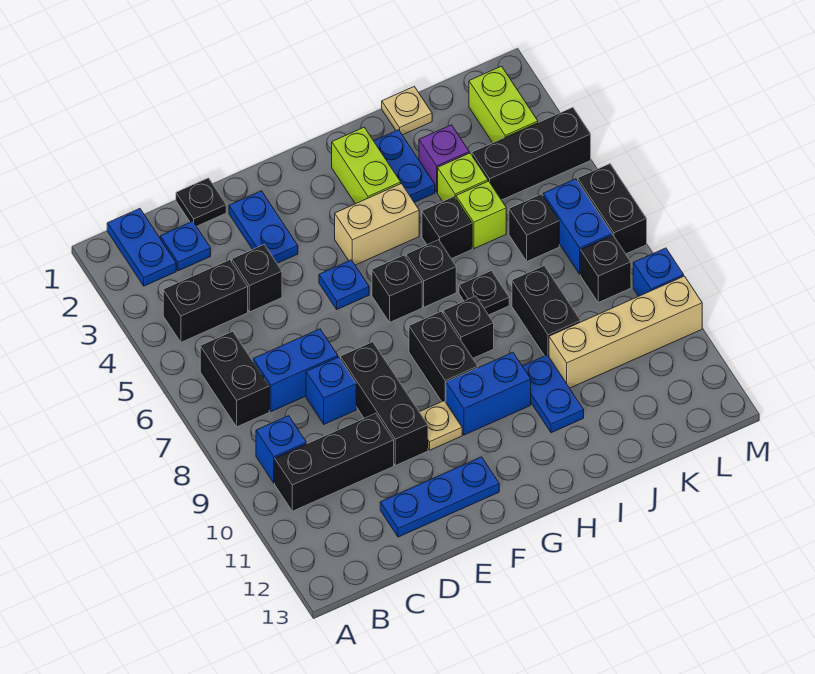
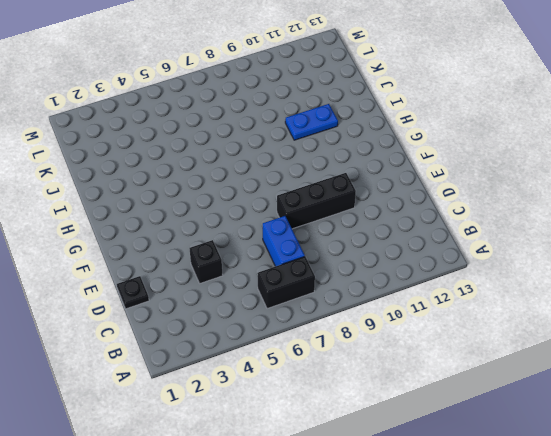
none -> blue plate B1:B2 level 1
none -> black brick B4:C4 level 1
none -> blue brick B9 level 1
none -> black brick B10:D10 level 1

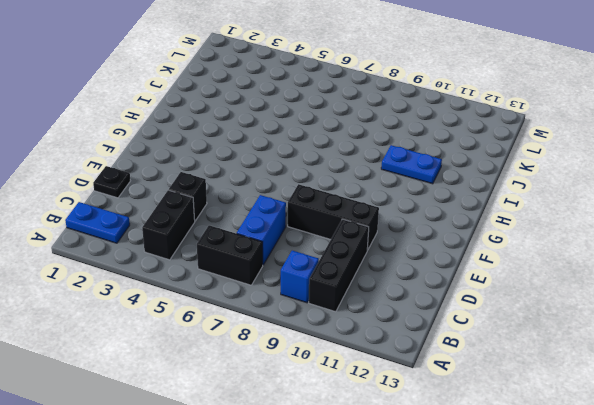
none -> blue plate C2 level 1
none -> blue brick D8 level 1
none -> blue plate D12:F12 level 1
none -> blue plate E2:E3 level 1

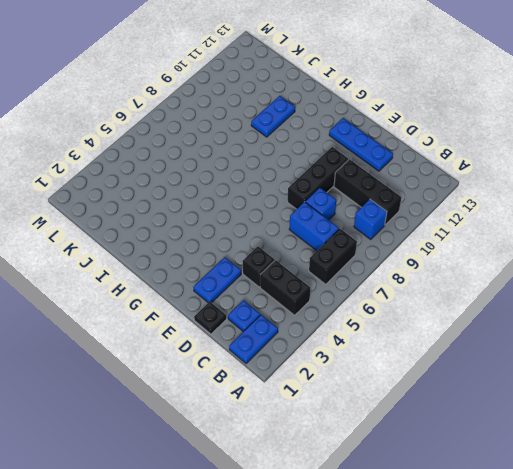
none -> blue plate F5 level 1
none -> tan plate F10 level 1
none -> tan brick G4:H4 level 1
none -> black brick G6 level 1

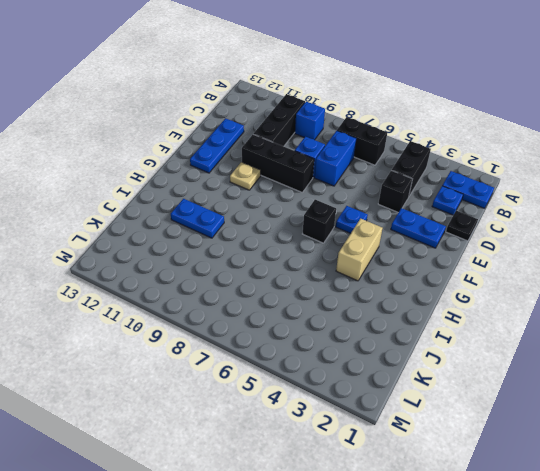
none -> black brick G8:G9 level 1
none -> blue brick G10:H10 level 1
none -> lime brick H2:H3 level 1
none -> black brick H6 level 1

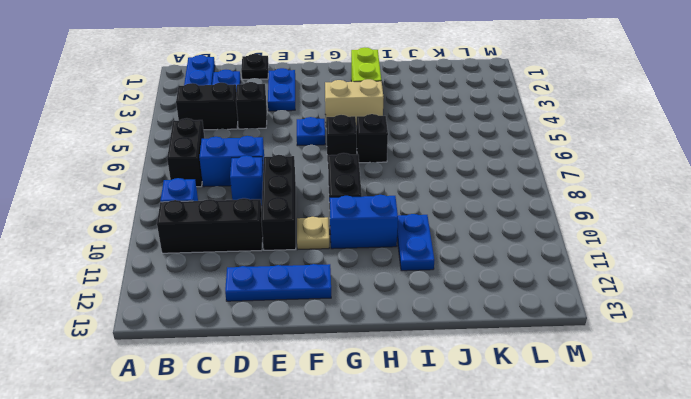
none -> black brick H8 level 1
none -> blue plate I2:I3 level 1
none -> black brick I5 level 1
none -> black plate I7 level 1

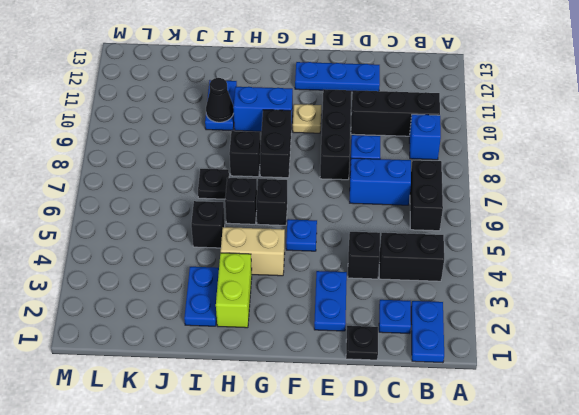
black cone I10 level 2 -> none
none -> tan plate J1 level 1
none -> purple brick J3 level 1
none -> lime brick J4 level 1
none -> lime brick J5 level 1

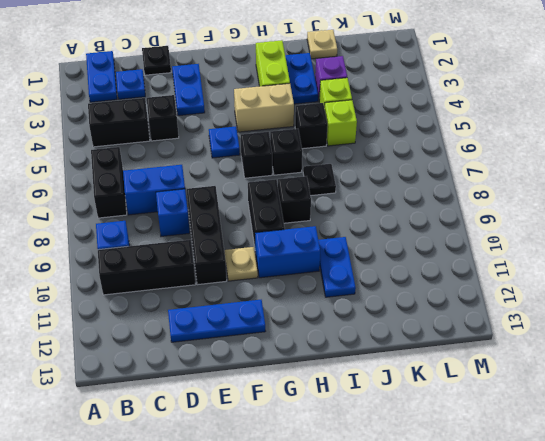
none -> black brick J8:J9 level 1
none -> tan brick J10:M10 level 1
none -> black brick K4:M4 level 1
none -> black brick K6 level 1

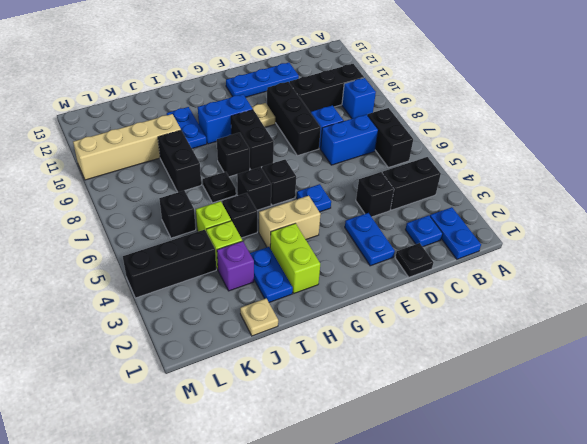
none -> lime brick L2:L3 level 1
none -> blue brick L6:L7 level 1
none -> black brick L8 level 1
none -> black brick M6:M7 level 1

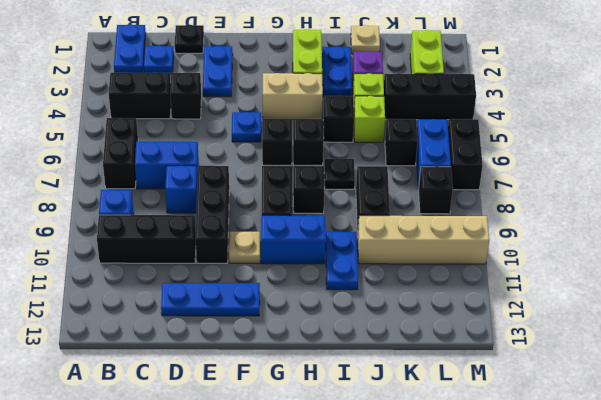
none -> blue brick M9 level 1

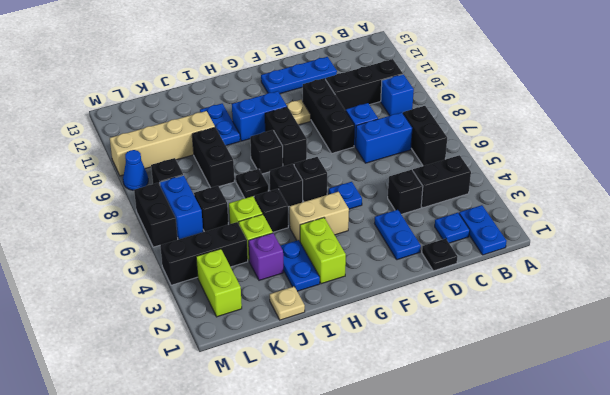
blue cone M9 level 1 -> blue brick M9 level 1

